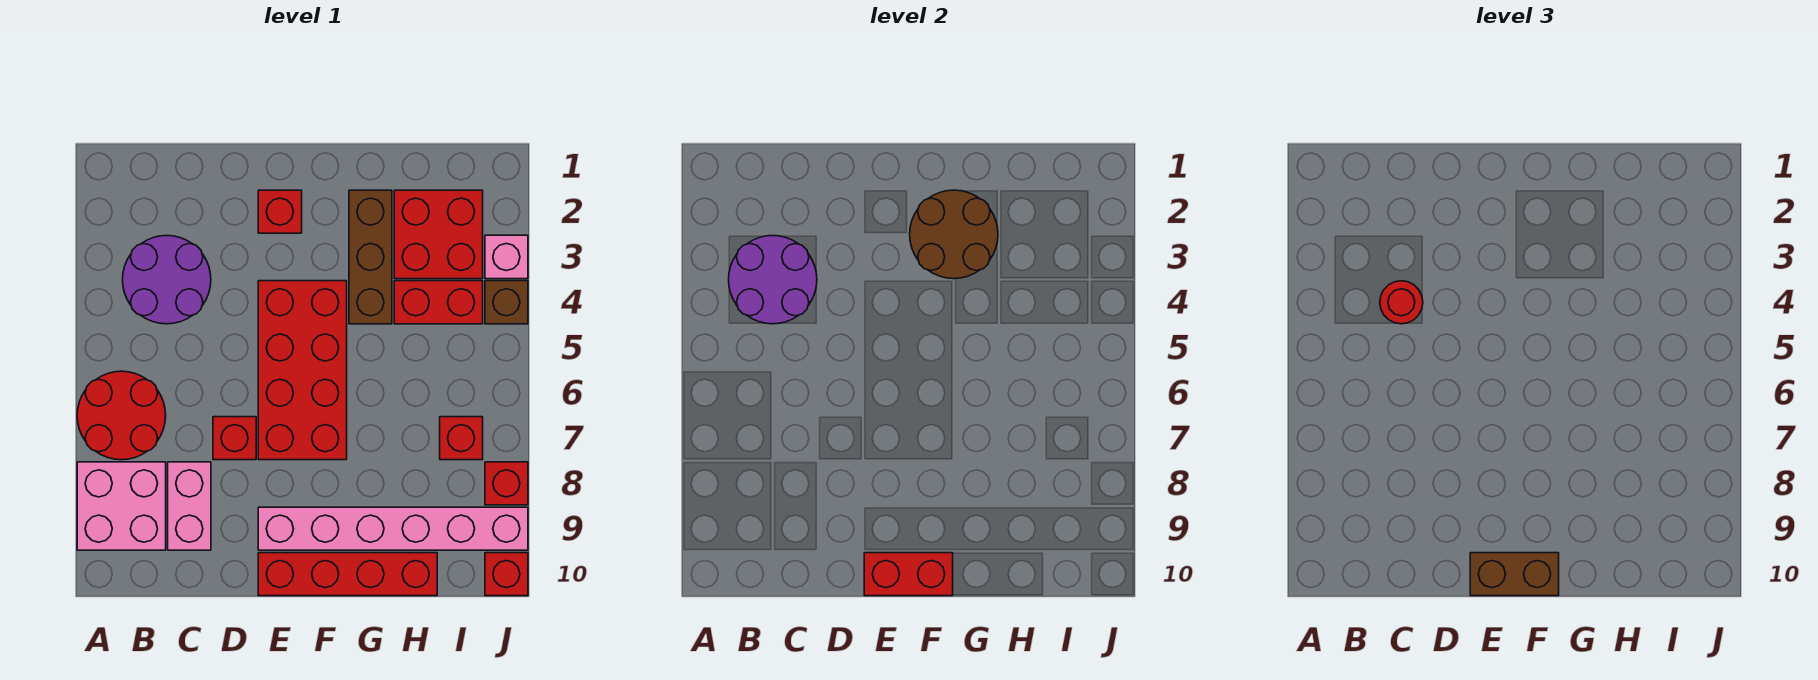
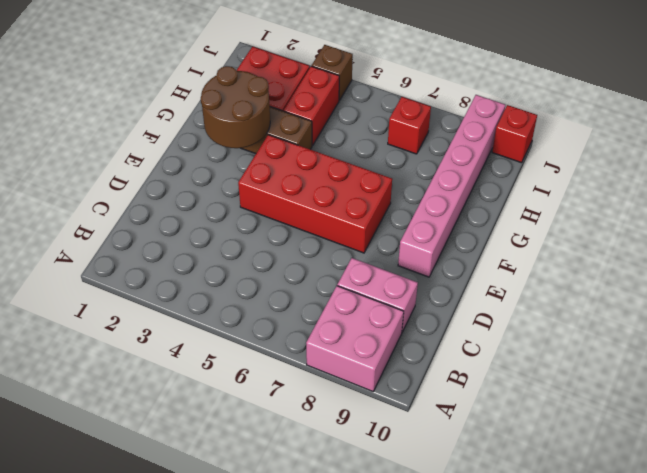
none -> red round brick A6:B7 level 1
none -> purple round brick B3:C4 level 1
none -> red brick D7 level 1

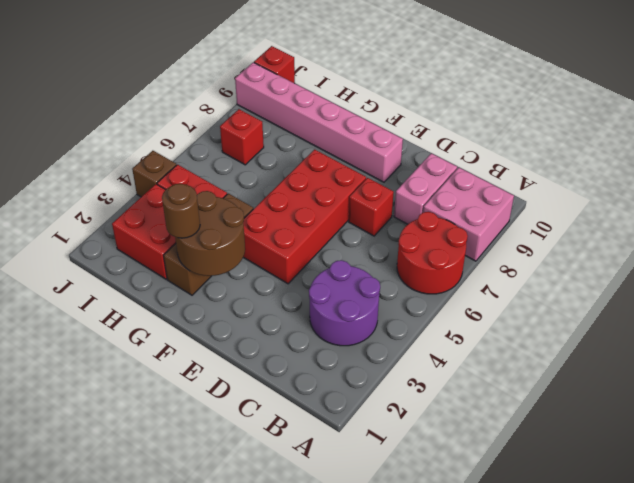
brown round brick G2 level 3 -> none
none -> red brick E2 level 1
none -> red brick E10:H10 level 1
none -> pink brick J3 level 1

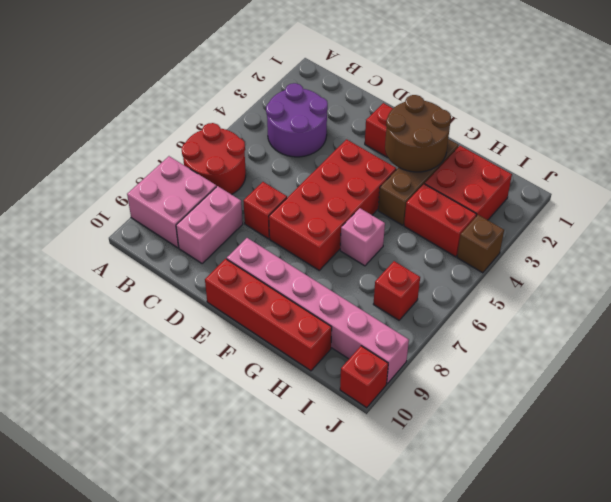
pink brick G6 level 1 -> pink brick J3 level 1
none -> red brick J8 level 1
none -> purple round brick B3:C4 level 2
none -> red brick E10:F10 level 2

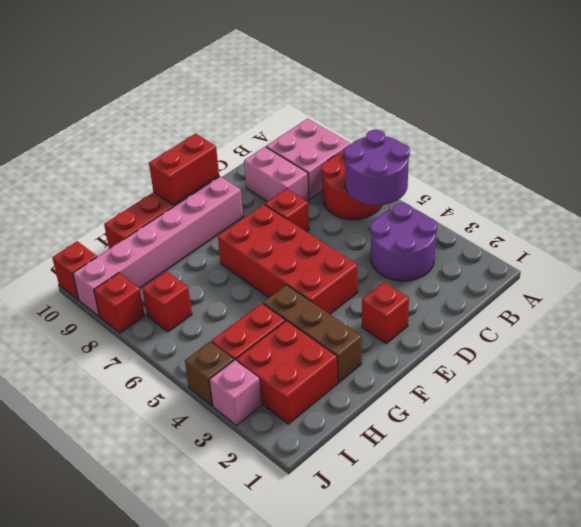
purple round brick A5:B6 level 2 -> purple round brick B3:C4 level 2
none -> brown round brick F2:G3 level 2
none -> red round brick C4 level 3
none -> brown brick E10:F10 level 3

